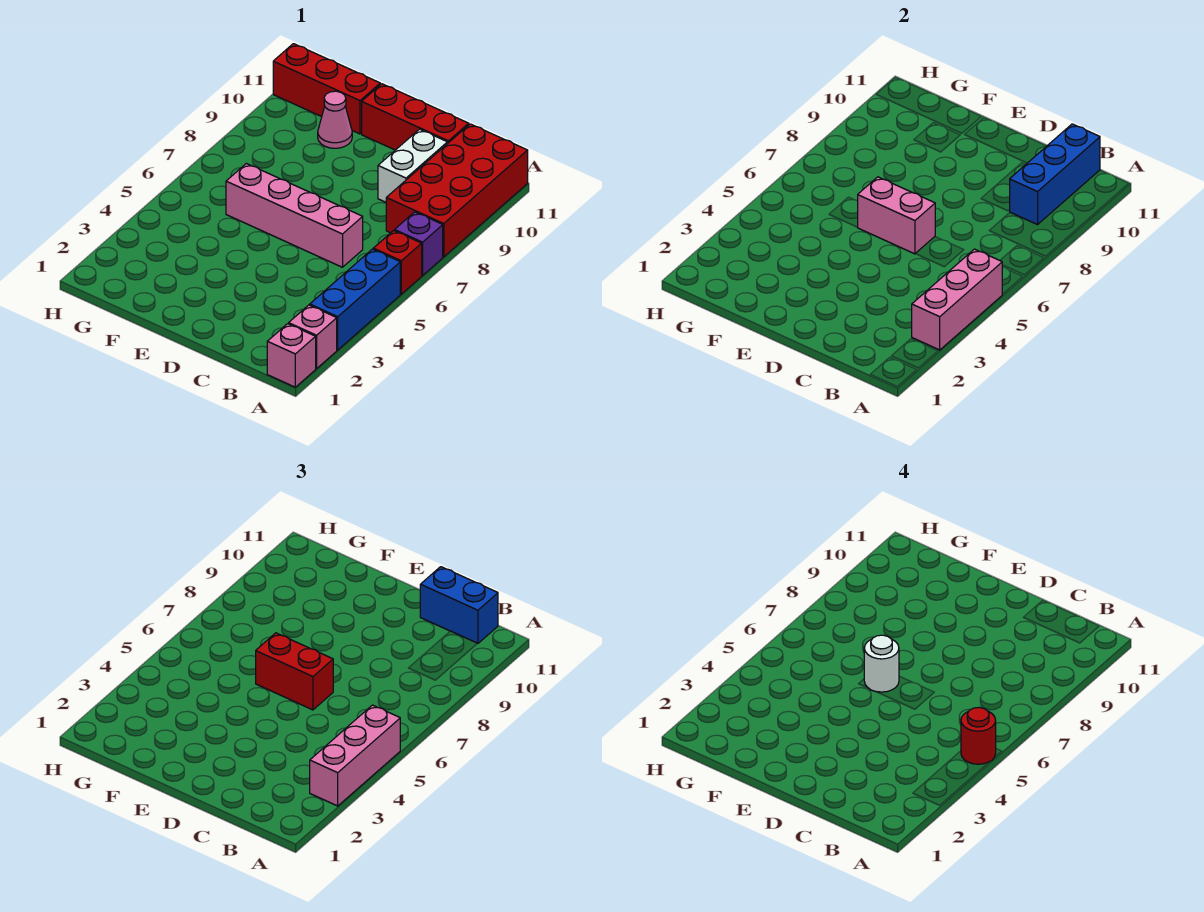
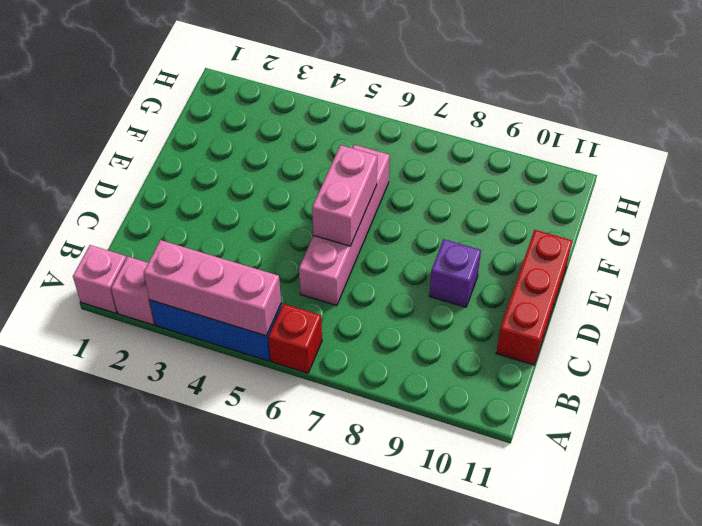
purple brick D9 level 1 -> purple brick A7 level 1
none -> red brick A8:B11 level 1
none -> white brick C9:C10 level 1
none -> pink cone F10 level 1

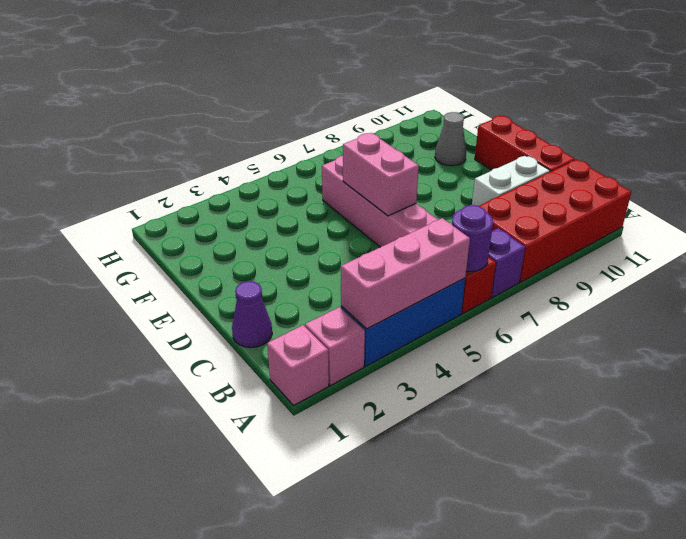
purple round brick A6 level 2 -> none
purple cone C1 level 1 -> none
grey cone F10 level 1 -> pink cone F10 level 1
none -> red brick F11:H11 level 1
none -> blue brick B9:B11 level 2
none -> pink brick A3:A5 level 3

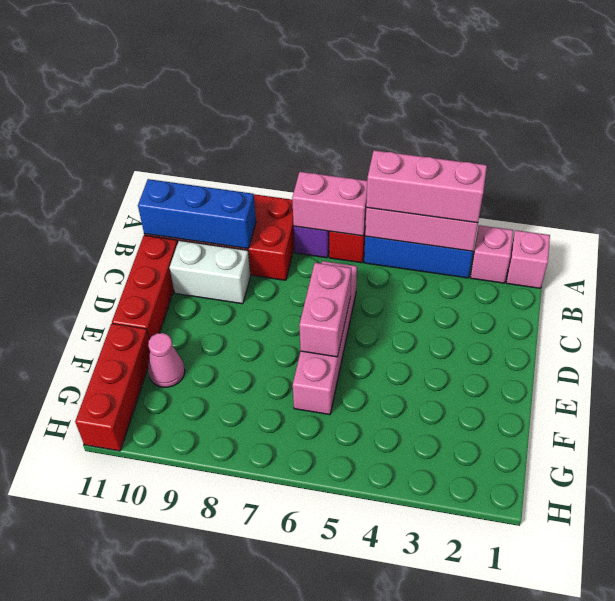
pink brick A6:A7 level 2 -> none
none -> blue brick B11:C11 level 3
none -> red brick D6:E6 level 3
none -> red round brick A5 level 4

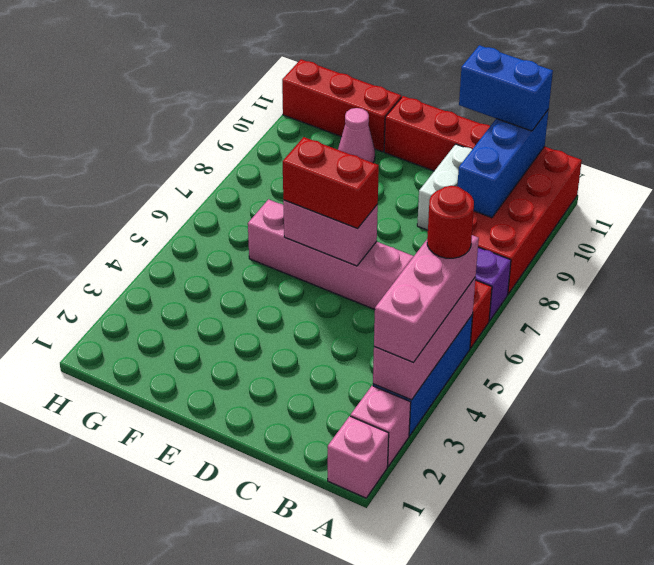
none -> white round brick E6 level 4

